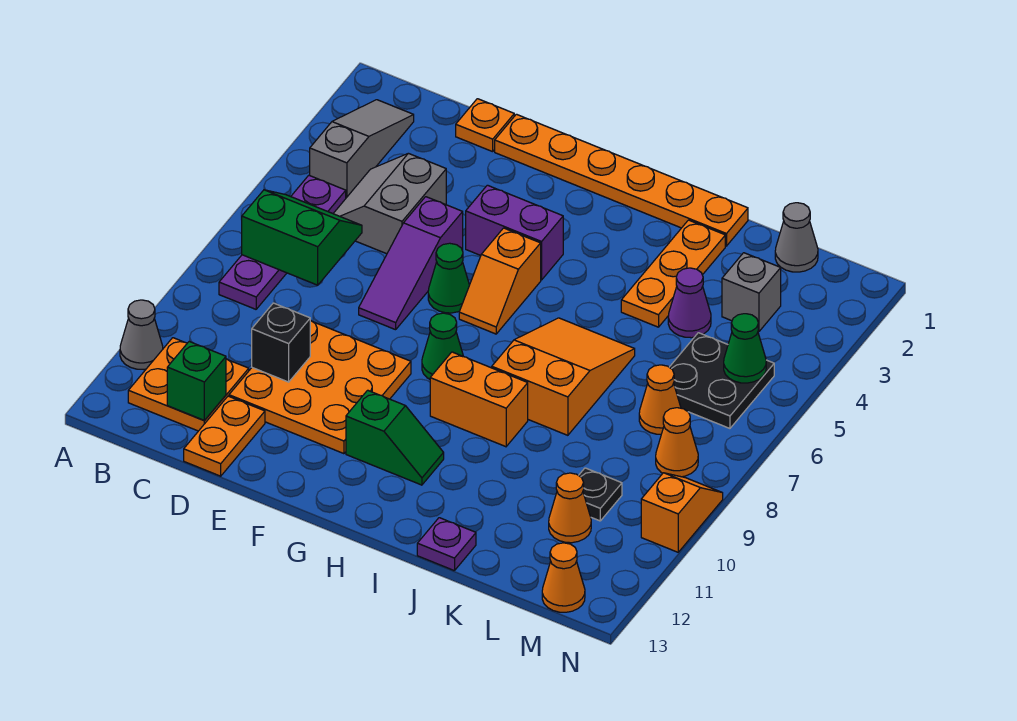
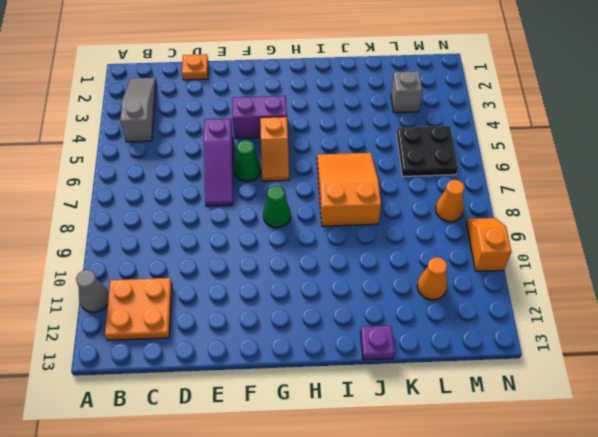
none -> purple plate B5:B8 level 1
none -> grey slope C4:D5 level 1 top D
none -> orange plate D9:F11 level 1
none -> orange plate D12:D13 level 1

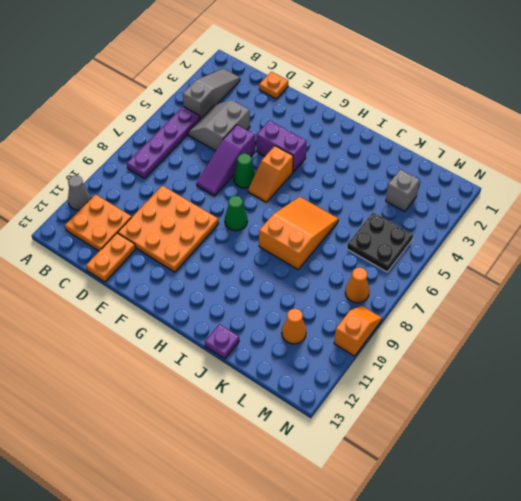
none -> orange plate E1:J1 level 1
none -> green slope G11:H11 level 1 top G
none -> orange brick H9:I9 level 1
none -> orange plate J2:J4 level 1

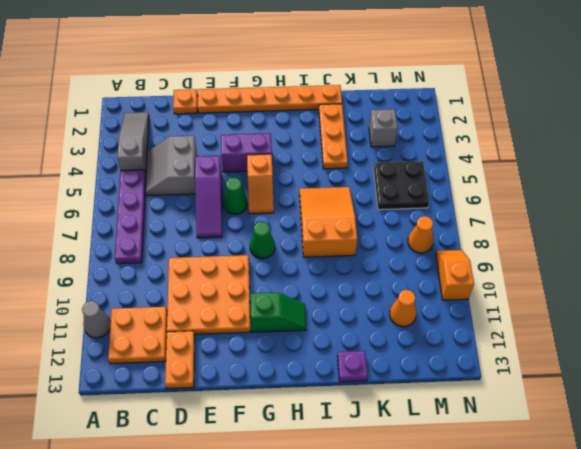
none -> orange brick H9:I9 level 1
none -> purple cone K4 level 1
none -> grey cone L1 level 1
none -> orange cone L7 level 1

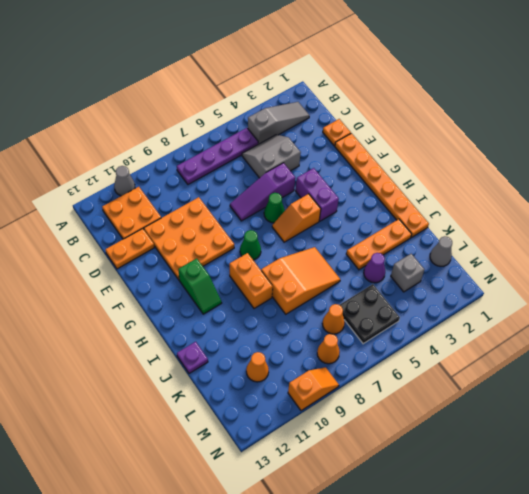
none -> black plate L10 level 1
none -> orange cone M13 level 1
none -> green slope B6:C7 level 2 top 7
none -> green brick C12 level 2

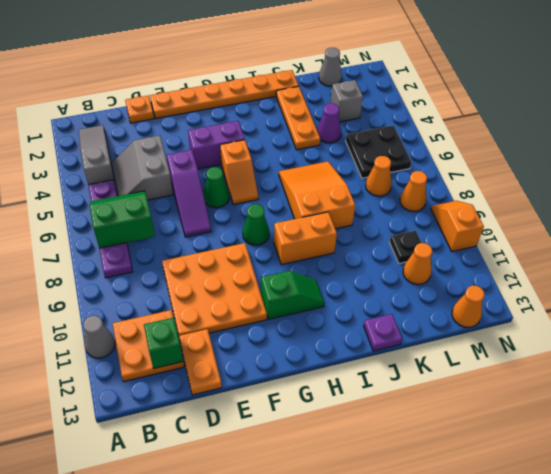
none -> black brick D10 level 2
none -> green cone M5 level 2

